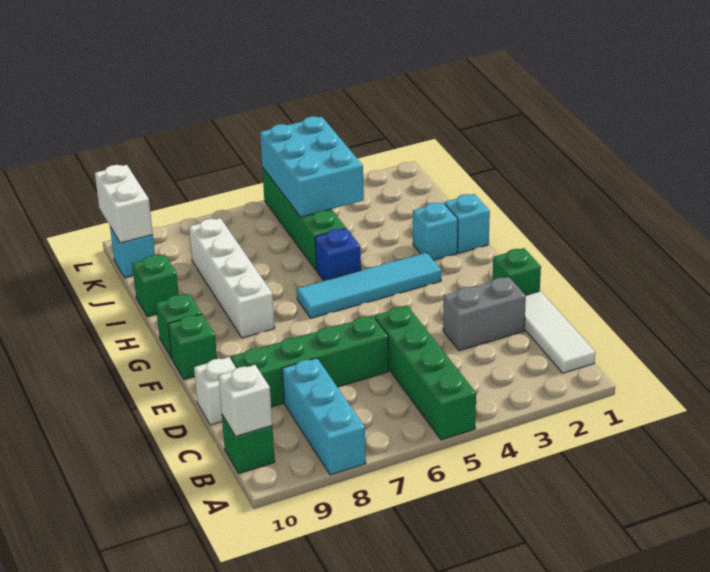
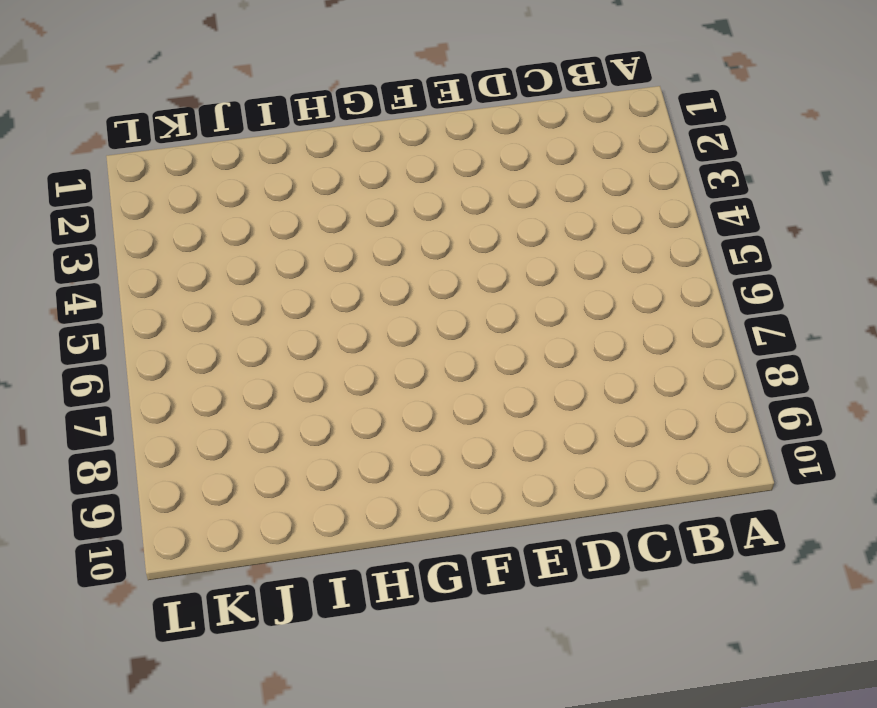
none -> green brick A5:D5 level 1
none -> cyan brick A8:C8 level 1
none -> white tile B1:D1 level 1

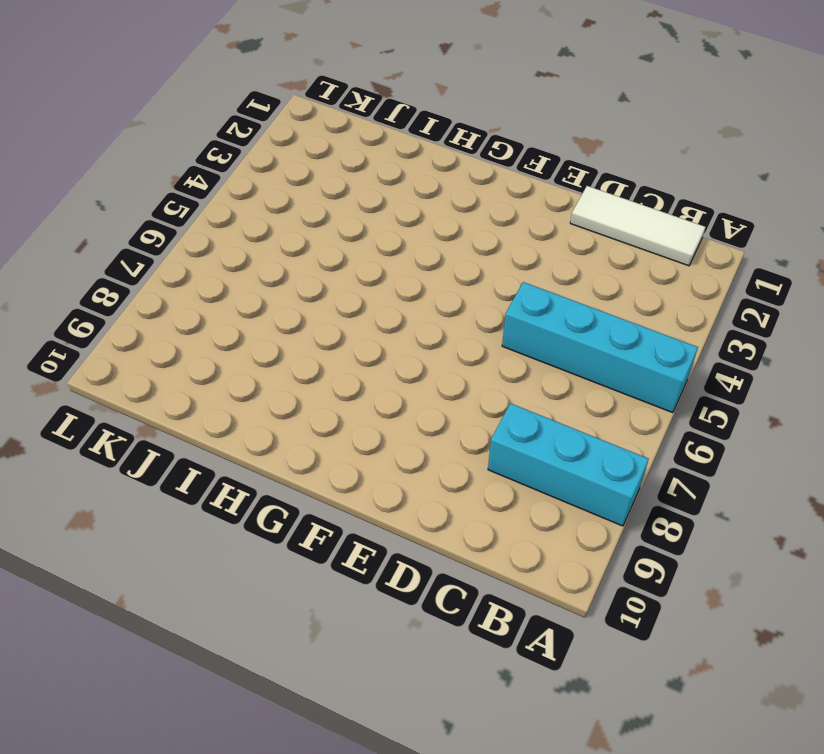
cyan brick A5:D5 level 1 -> green brick A5:D5 level 1
none -> green brick B10 level 1
none -> grey brick D2:D3 level 1
none -> green brick D6:D9 level 1

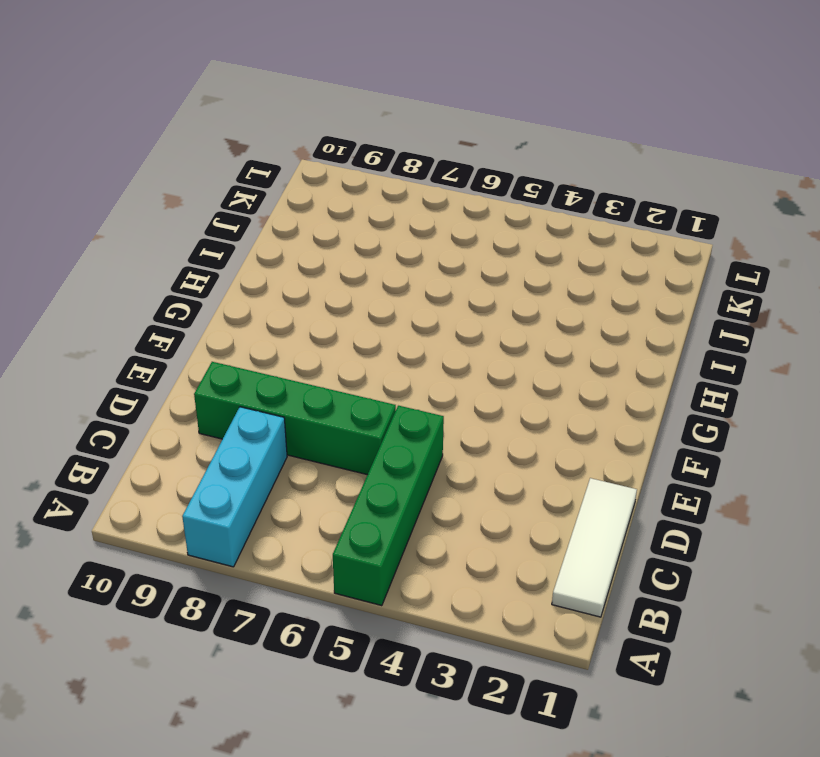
none -> green brick B10 level 1
none -> grey brick D2:D3 level 1
none -> white brick D10 level 1

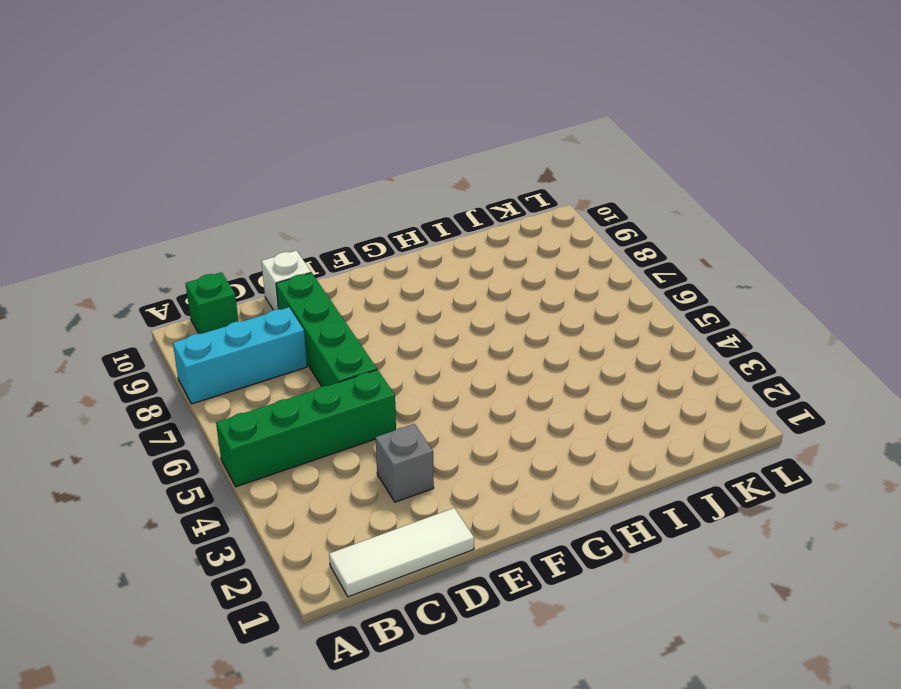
grey brick D3 level 1 -> grey brick D2:D3 level 1
none -> green brick E1 level 1
none -> green brick F10 level 1
none -> cyan tile G3:G6 level 1

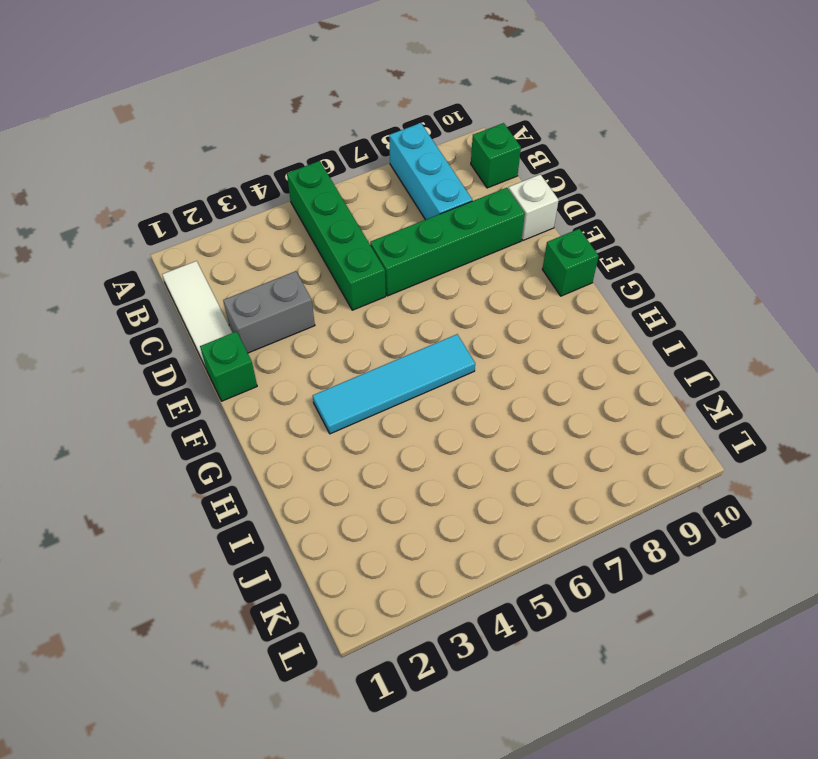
none -> white brick G8:J8 level 1
none -> green brick G10 level 1
none -> cyan brick H1 level 1

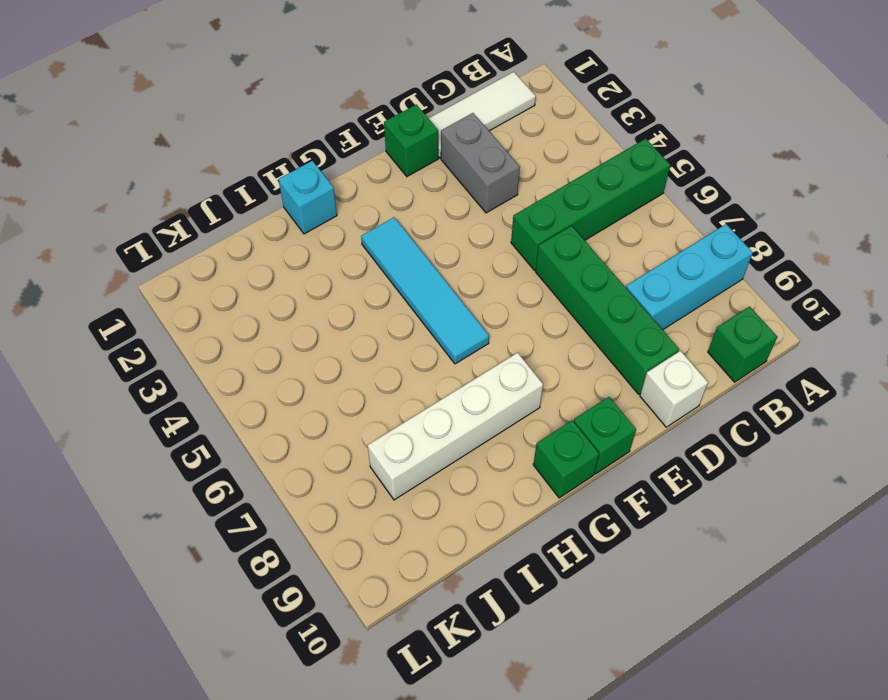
none -> cyan brick H2 level 1
none -> blue brick H5 level 1
none -> green brick I5:L5 level 1

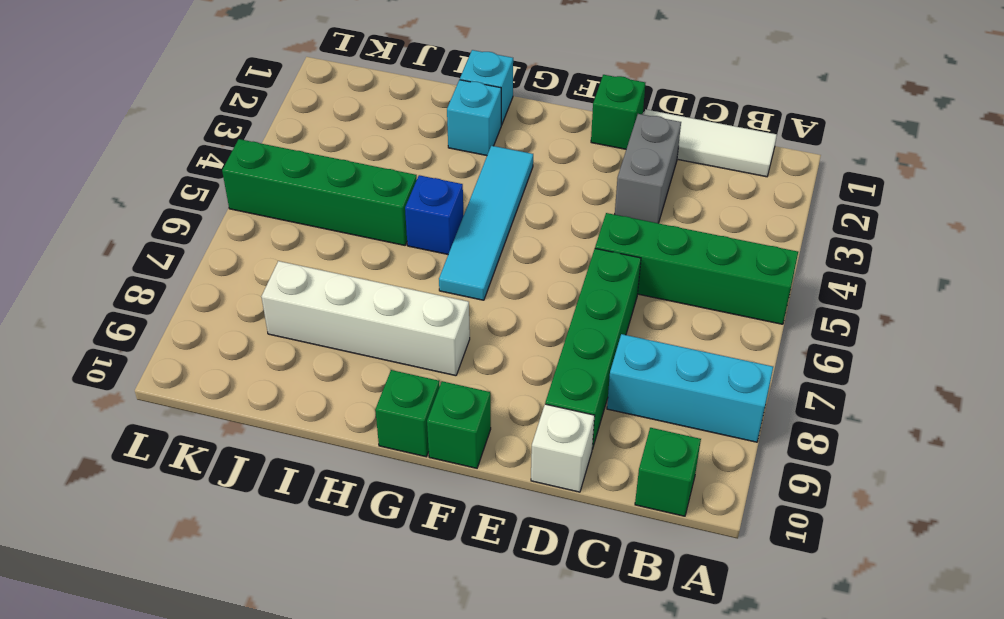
none -> green brick I10 level 1
none -> cyan brick K10 level 1
none -> white brick B10 level 2

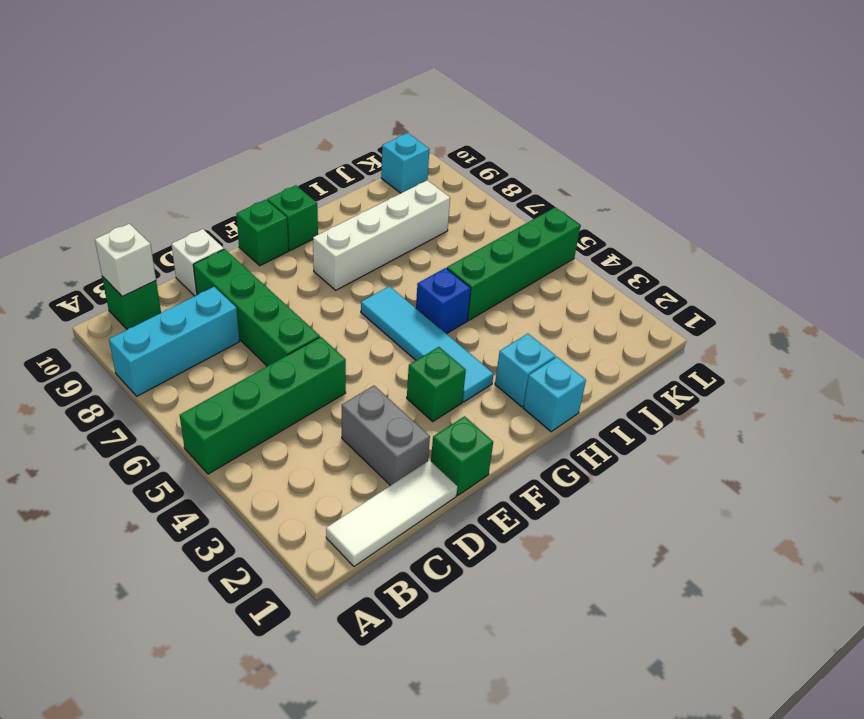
green brick F3 level 1 -> green brick I10 level 1
none -> cyan brick J4:L5 level 2
none -> white brick K10:L10 level 2

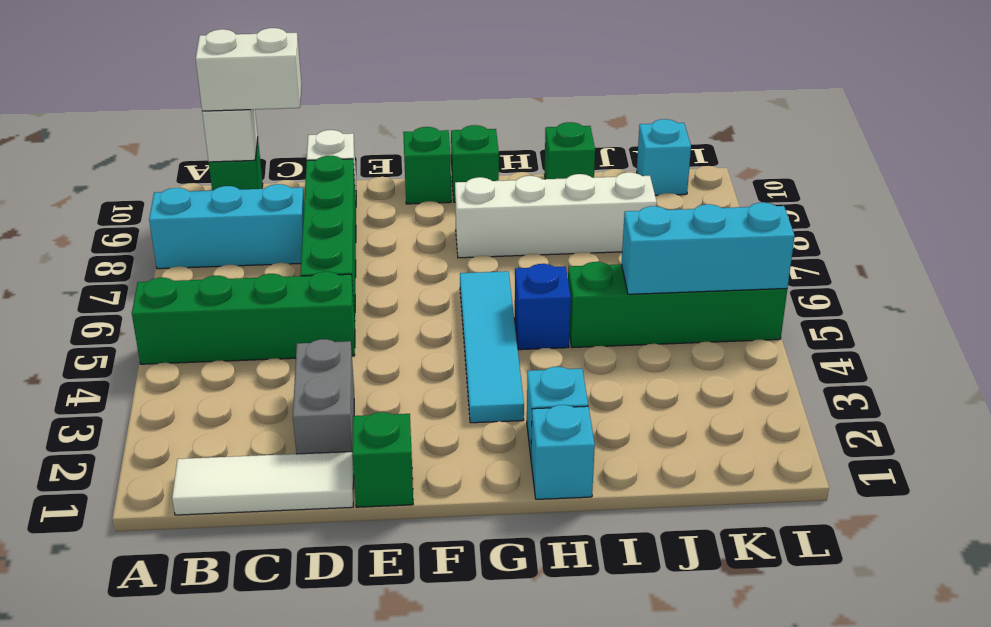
white brick B10:C10 level 3 -> white brick K10:L10 level 2
cyan brick J5:L5 level 2 -> cyan brick J4:L5 level 2

